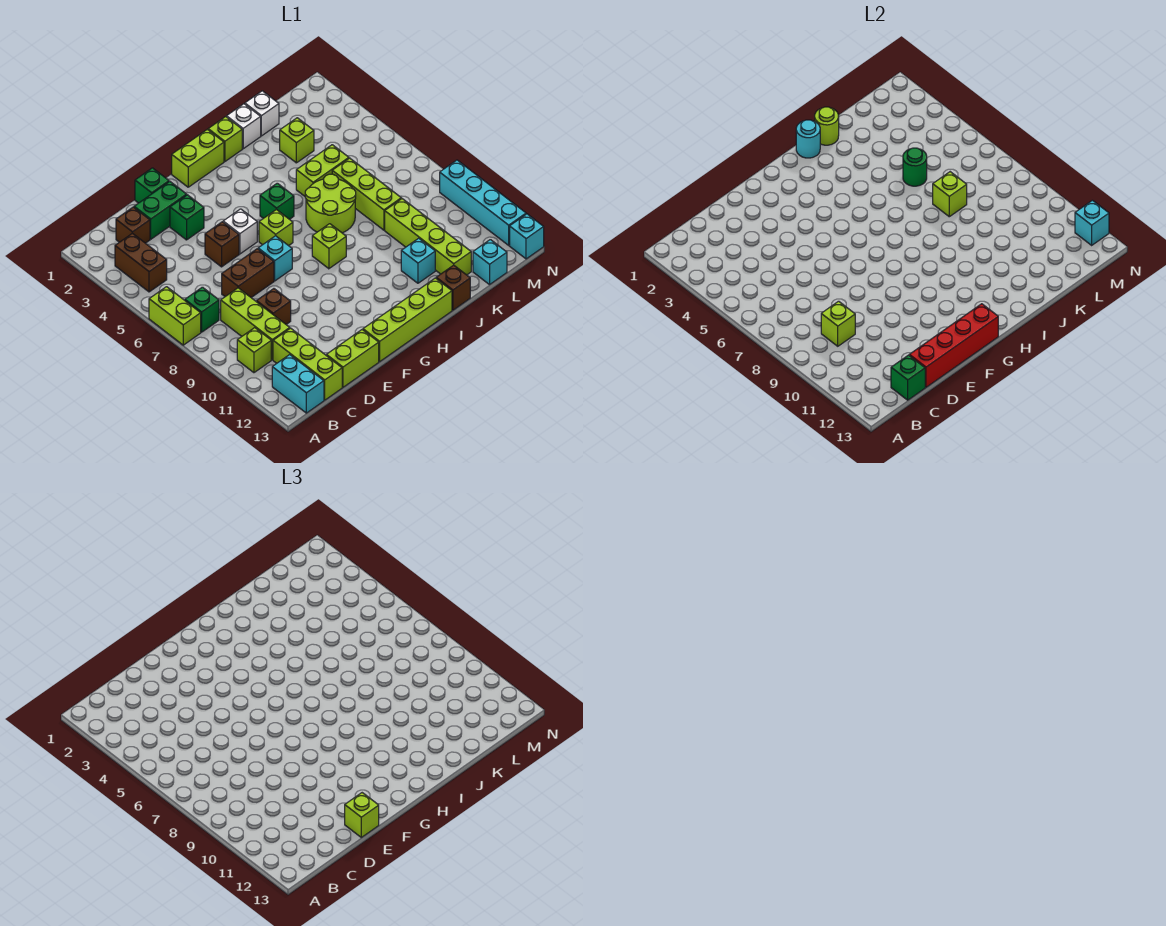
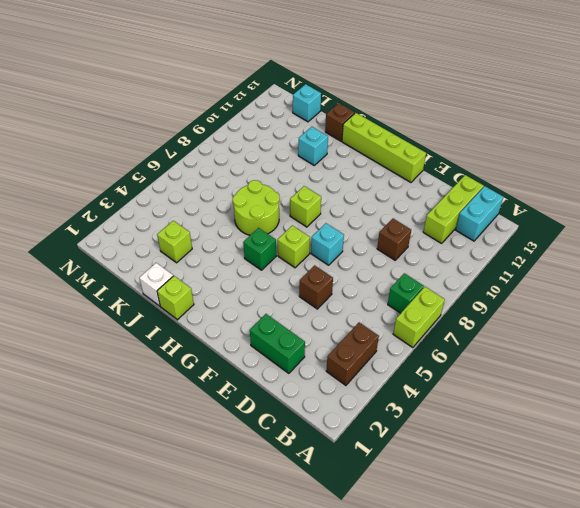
none -> lime brick B10 level 1
none -> brown brick C2 level 1
none -> lime brick C8:C10 level 1
none -> brown brick D7:E7 level 1

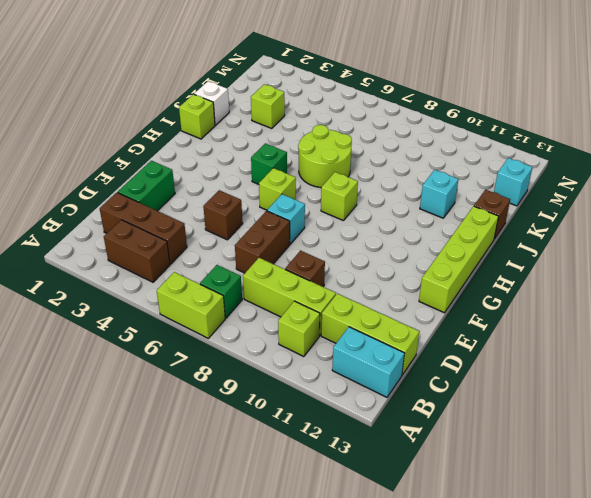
brown brick C2:C4 level 1 -> brown brick C2 level 1
none -> lime brick D13:E13 level 1
none -> green brick E1 level 1
none -> green brick E3 level 1
none -> white brick F5 level 1

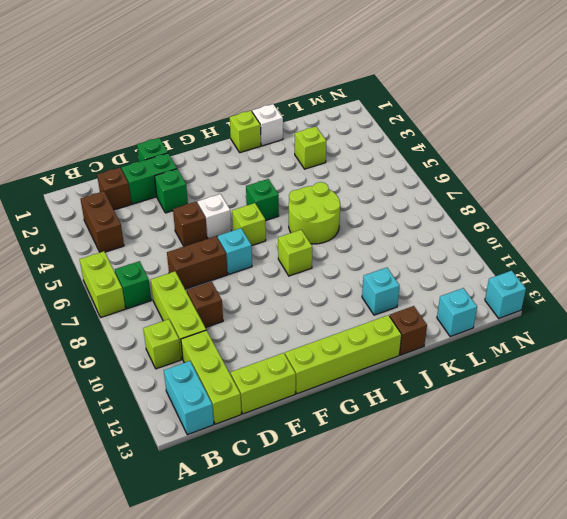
none -> lime brick G1:H1 level 1
none -> lime brick J5:K5 level 1
none -> white brick K1 level 1
none -> lime brick K6:K8 level 1

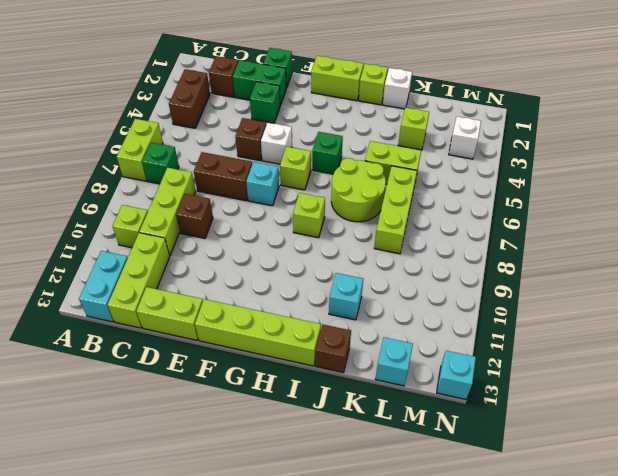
white brick M3 level 1 -> white brick K1 level 1
none -> lime brick K9:K12 level 1
none -> cyan brick N9:N12 level 1
none -> lime brick C9 level 2
none -> green brick C13 level 2

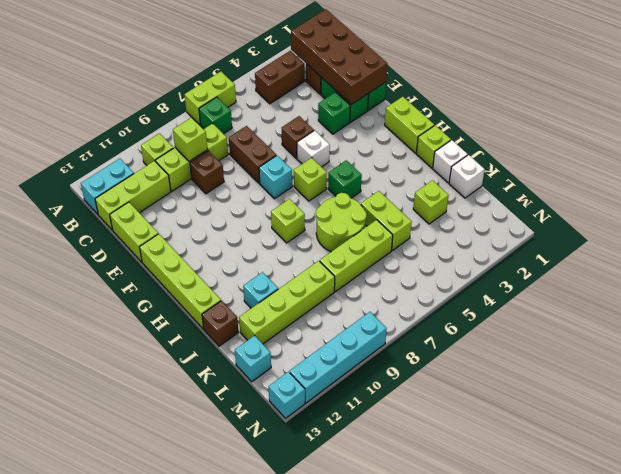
brown brick B1:E2 level 2 -> none
none -> green brick C13 level 2
none -> red brick D13:G13 level 2
none -> cyan round brick I1 level 2
none -> lime round brick J1 level 2

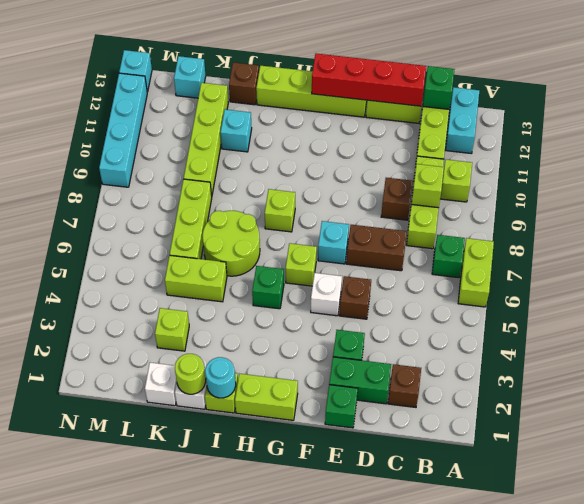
none -> brown brick B3:B4 level 1
none -> green round brick K5 level 2
none -> lime brick K7 level 2
none -> cyan brick N12 level 2

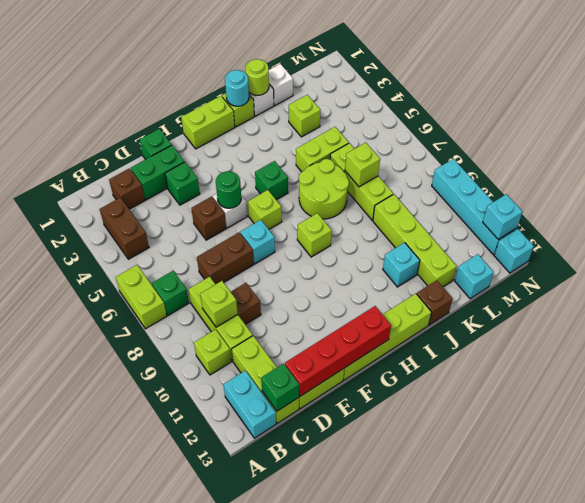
green round brick F5 level 2 -> green round brick K5 level 2
none -> lime brick E13 level 3

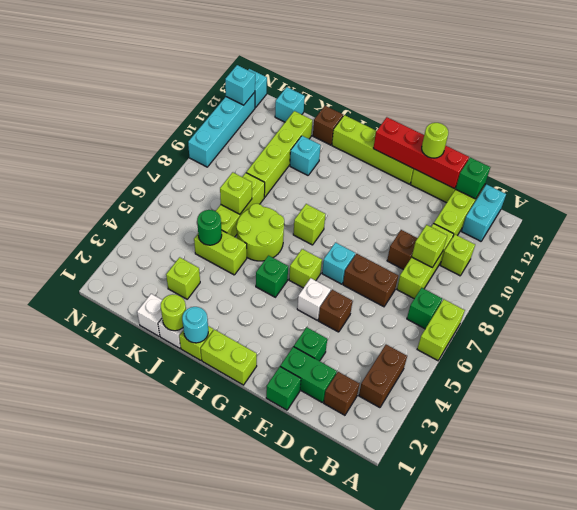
lime round brick E13 level 3 -> lime brick E13 level 3

